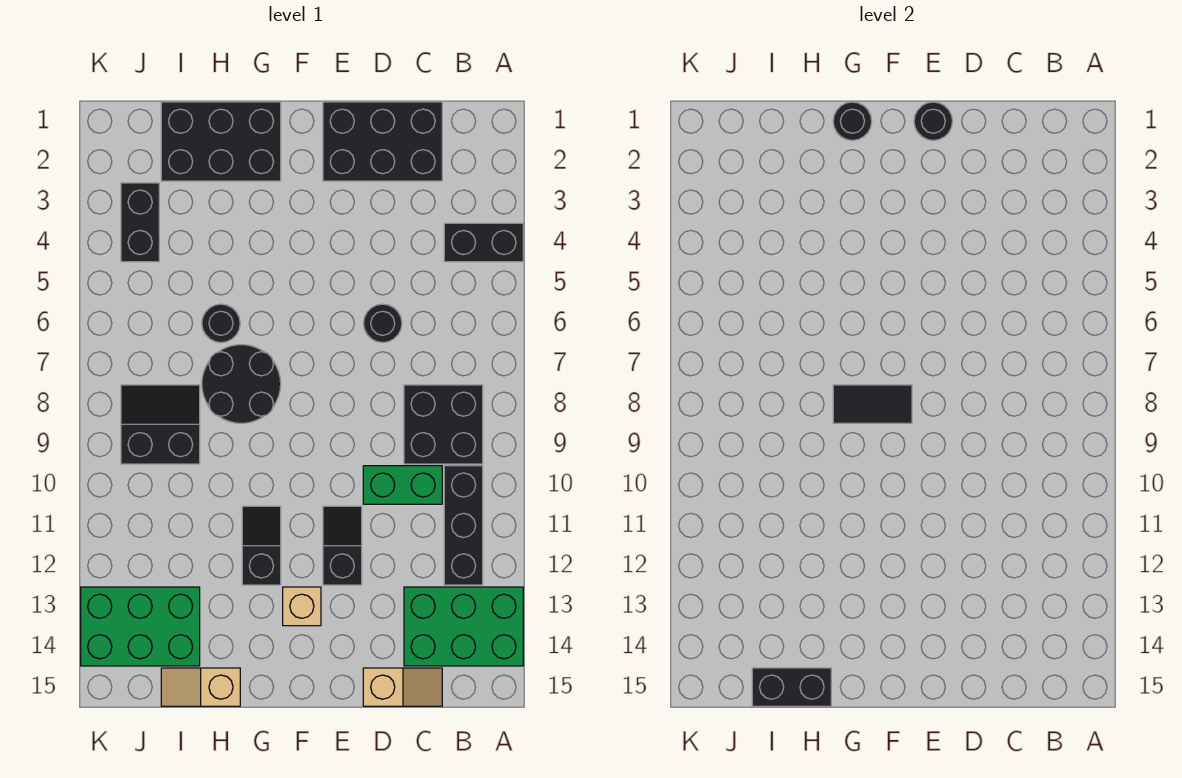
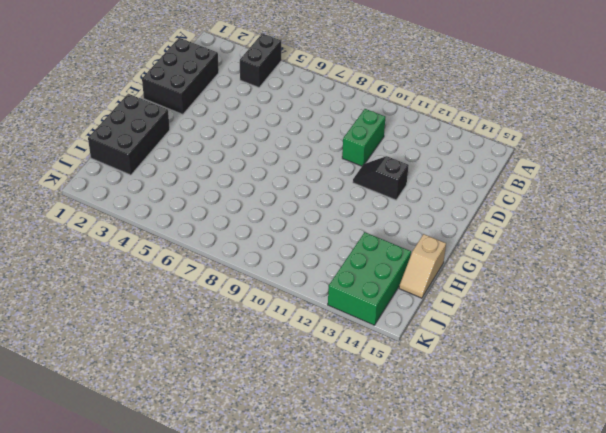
none -> green brick A13:C14 level 1
none -> black brick B8:C9 level 1
none -> black brick B10:B12 level 1

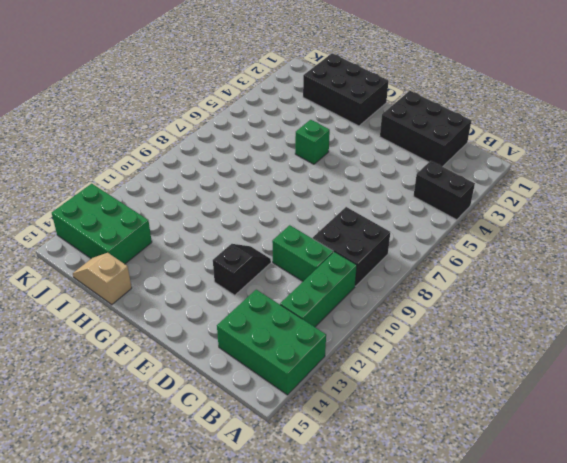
green brick B10:B12 level 1 -> black brick B10:B12 level 1
green brick G5 level 1 -> none
none -> tan slope C15:D15 level 1 top D
none -> black round brick D6 level 1
none -> tan brick F13 level 1

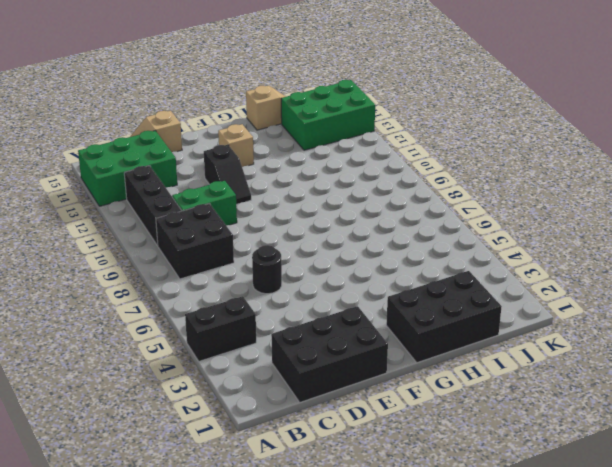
none -> black round brick G7:H8 level 1
none -> black slope G11:G12 level 1 top 12
none -> black round brick H6 level 1

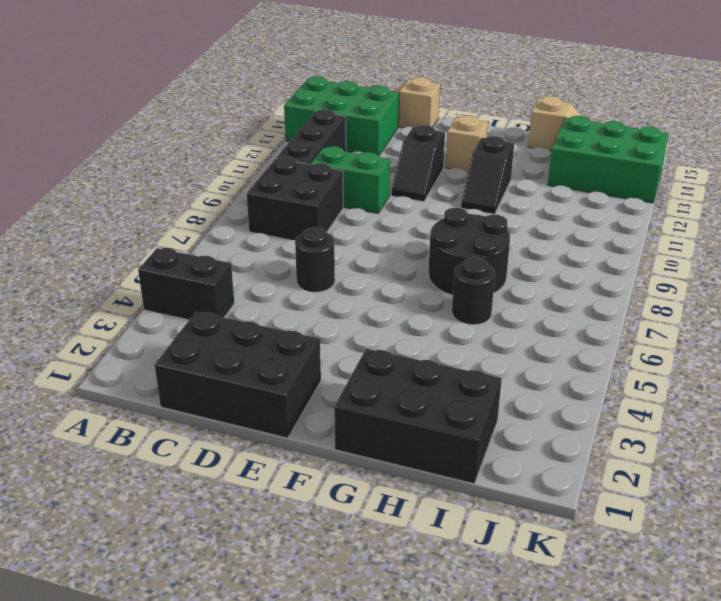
none -> black slope I8:J9 level 1 top 9
none -> black brick J3:J4 level 1
none -> black round brick E1 level 2

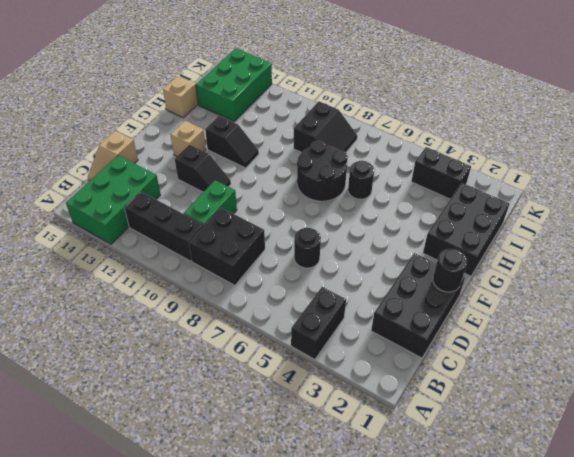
none -> black tile F8:G8 level 2
none -> black round brick G1 level 2
none -> black brick H15:I15 level 2

